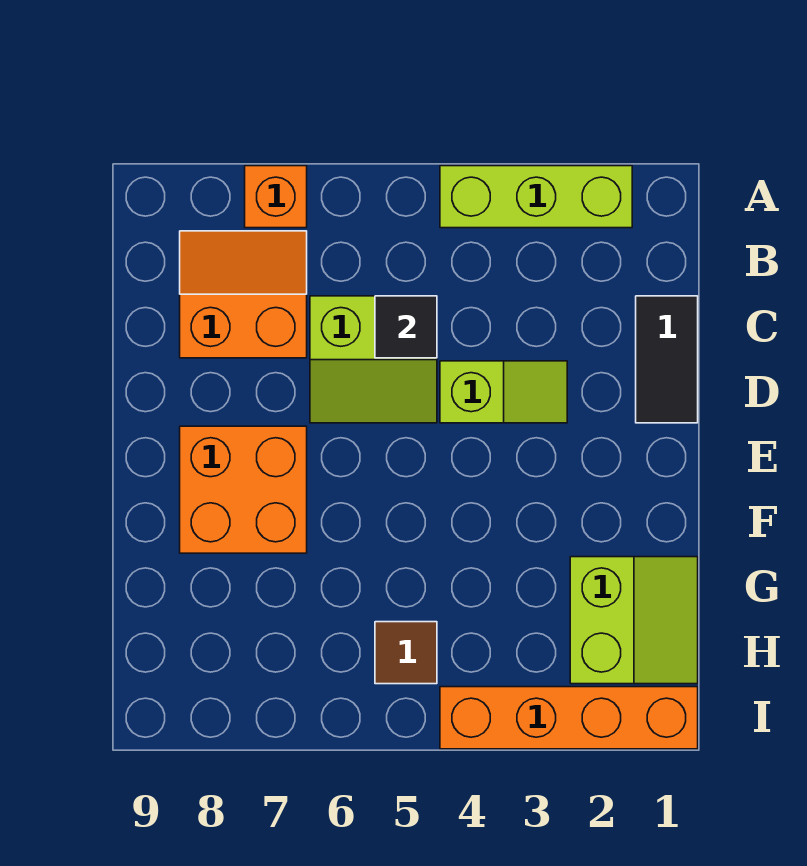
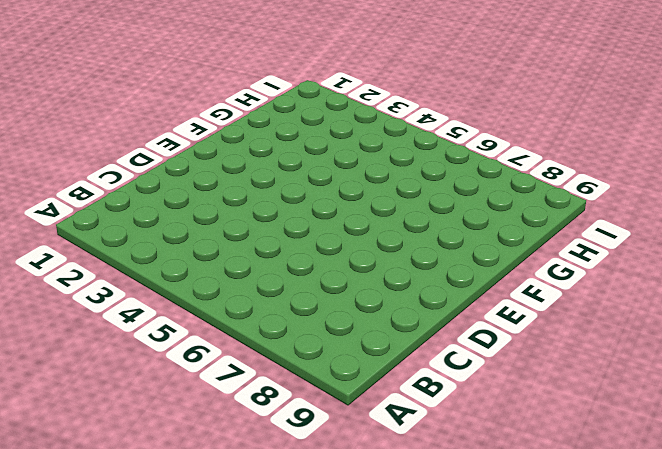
none -> lime brick A2:A4 level 1
none -> orange brick A7 level 1

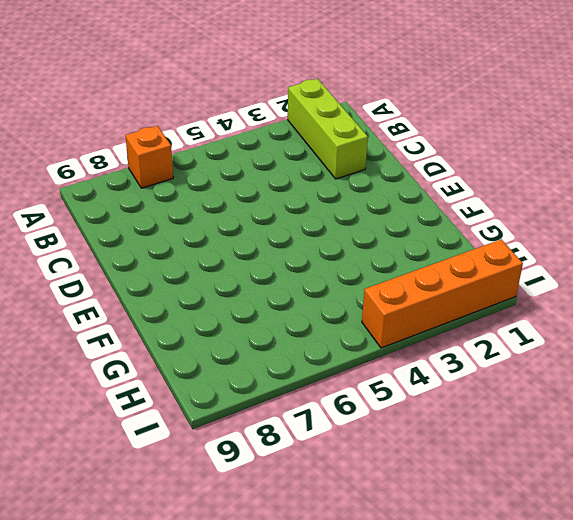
lime brick A2:C2 level 1 -> lime brick A2:A4 level 1
none -> orange slope B7:C8 level 1 top C
none -> black tile C1:D1 level 1

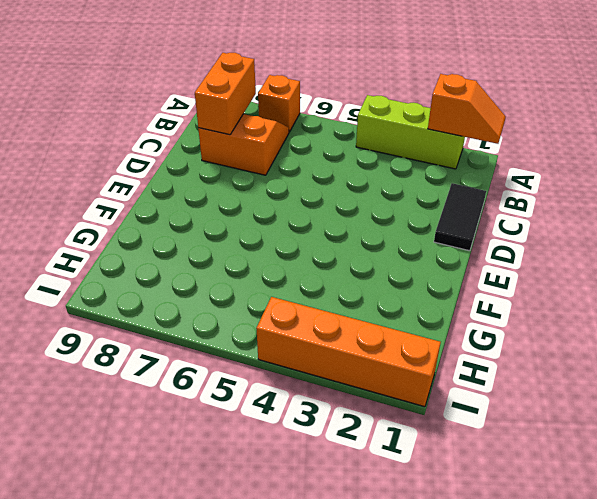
orange slope A1:A2 level 2 top 2 -> none
orange brick B8:C8 level 2 -> none
none -> lime slope C5:D6 level 1 top C
none -> lime slope D3:D4 level 1 top 4

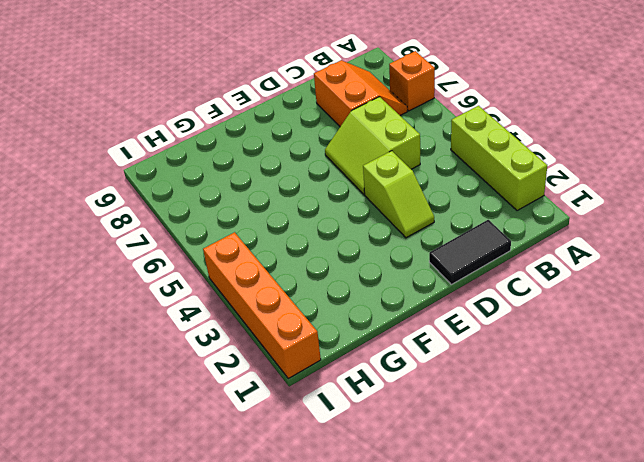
none -> orange brick E7:F8 level 1
none -> lime slope G1:H2 level 1 top 2

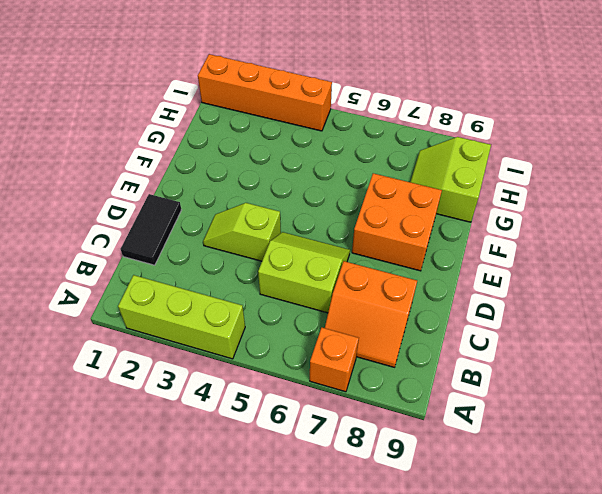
lime slope G8:H9 level 1 top 9 -> lime slope G1:H2 level 1 top 2
none -> brown tile H5 level 1
none -> black tile C5 level 2

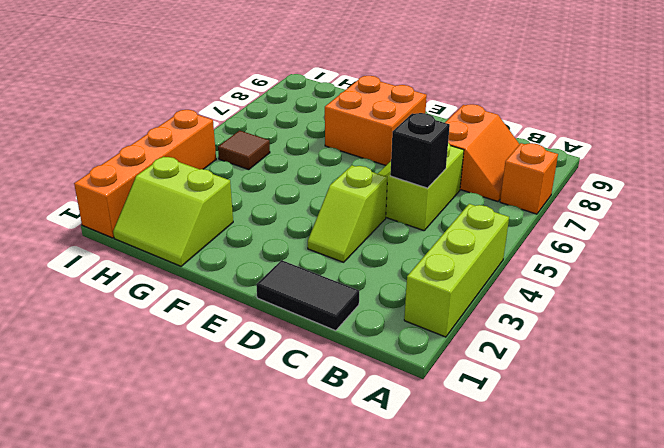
black brick C5 level 2 -> black tile C5 level 2

